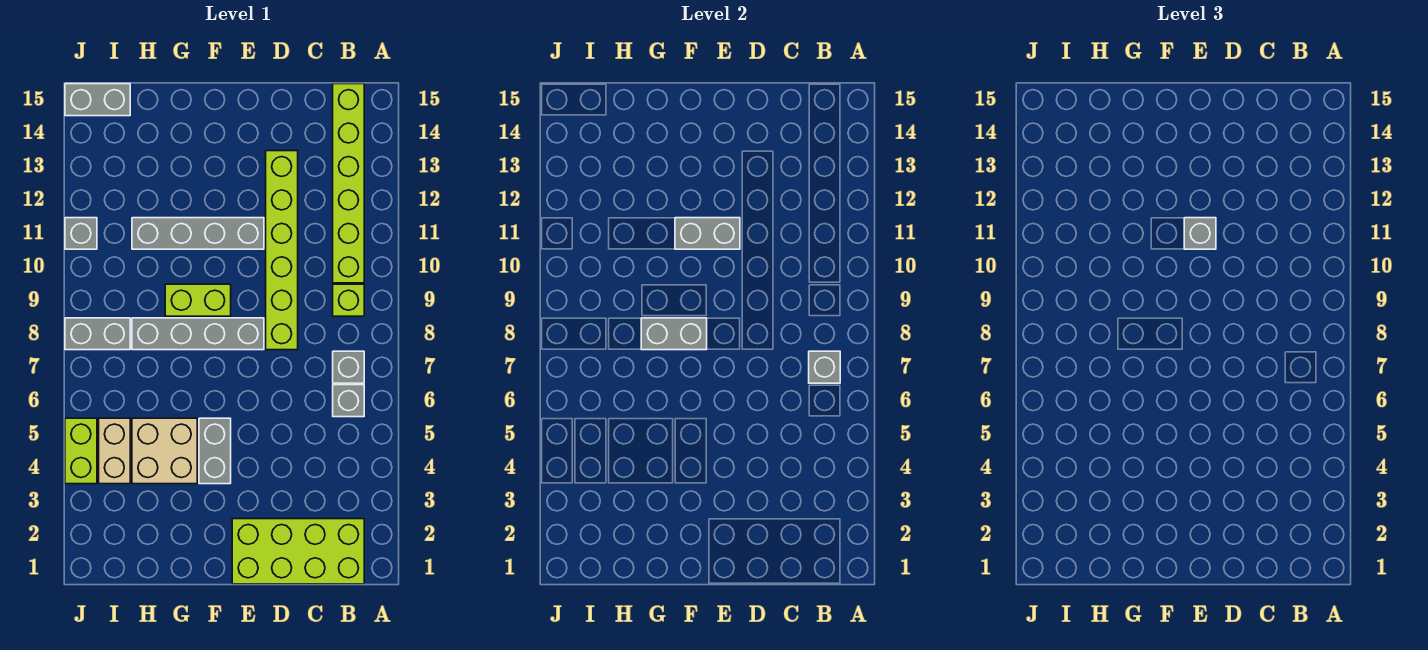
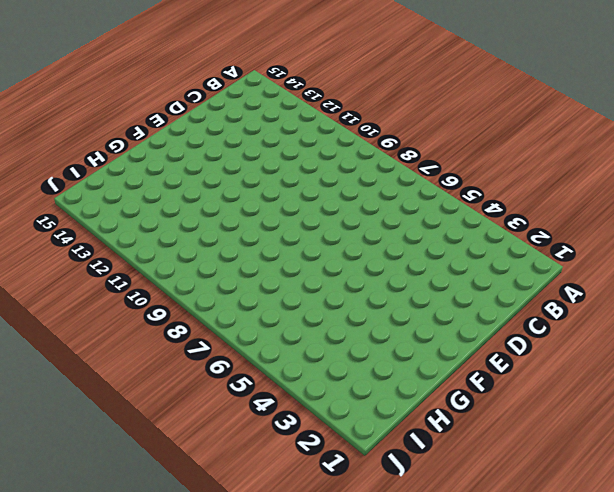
none -> lime brick B1:E2 level 1
none -> grey brick B6 level 1
none -> grey brick B7 level 1

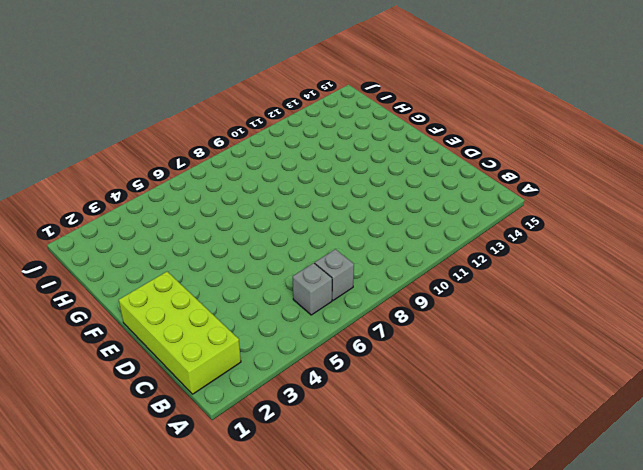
none -> lime brick B9 level 1
none -> lime brick B10:B15 level 1
none -> lime brick D8:D13 level 1

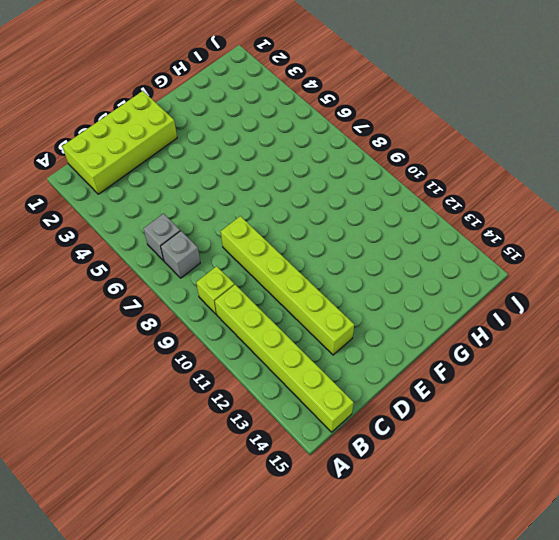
none -> grey brick E8:H8 level 1
none -> grey brick E11:H11 level 1
none -> grey brick F4:F5 level 1

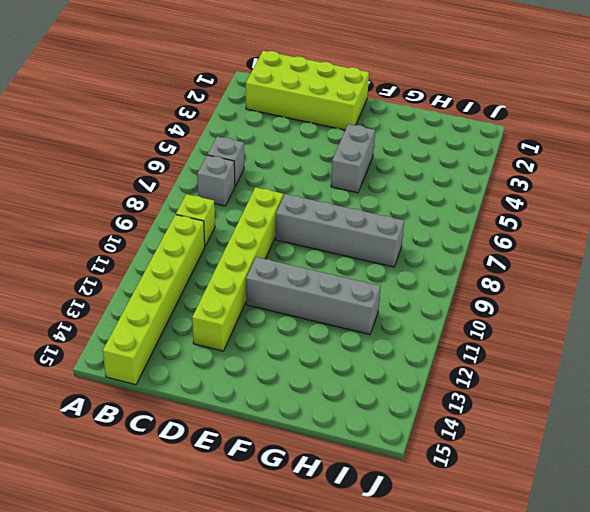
none -> lime brick F9:G9 level 1
none -> tan brick G4:H5 level 1
none -> tan brick I4:I5 level 1

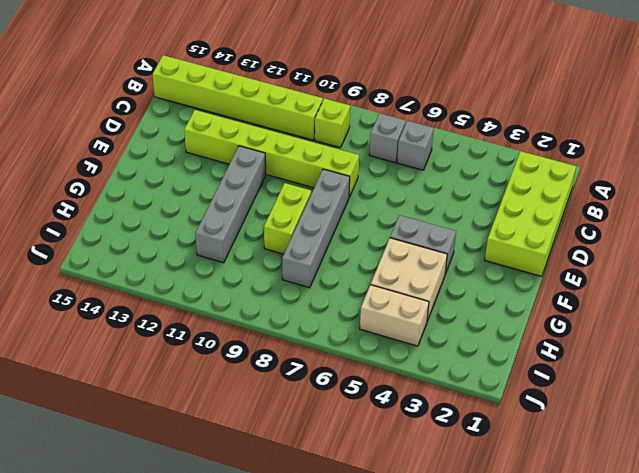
none -> grey brick I8:J8 level 1
none -> grey brick I15:J15 level 1
none -> lime brick J4:J5 level 1

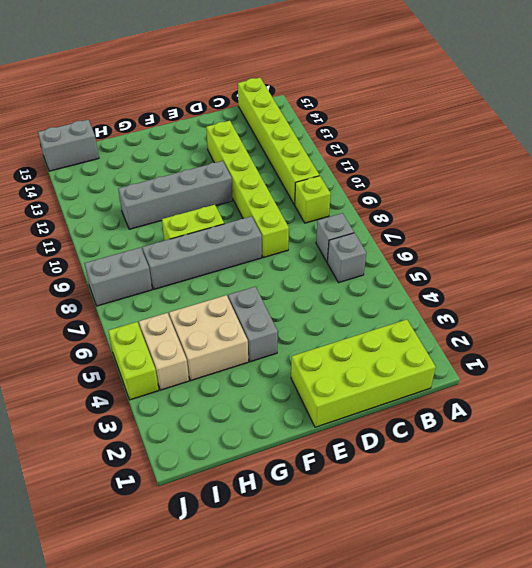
none -> grey brick J11 level 1
none -> grey brick B7 level 2
none -> grey brick E11:F11 level 2

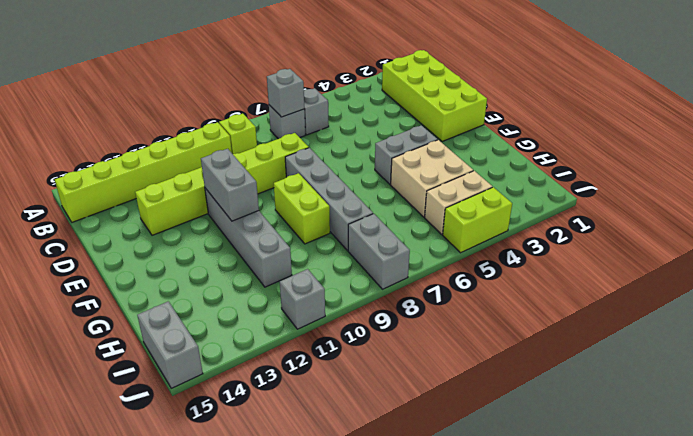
none -> grey brick F8:G8 level 2
none -> grey brick E11 level 3

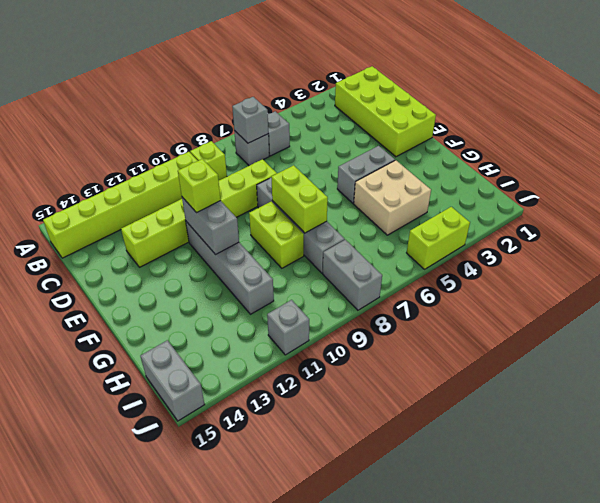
lime brick E11 level 3 -> grey brick E11 level 3
lime brick F8:G8 level 2 -> grey brick F8:G8 level 2
none -> tan brick I4:I5 level 1

